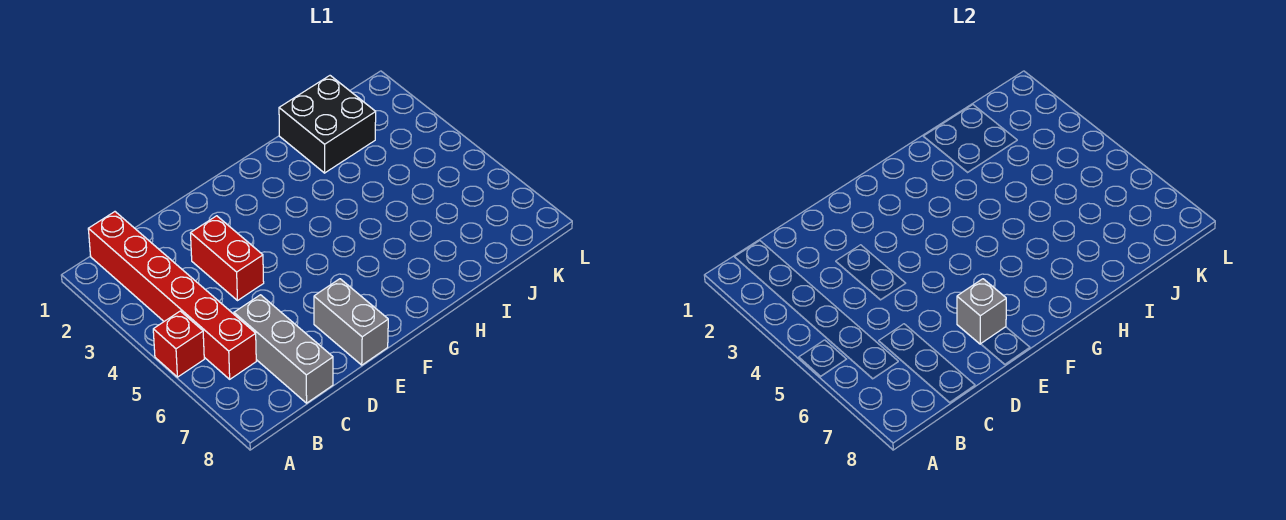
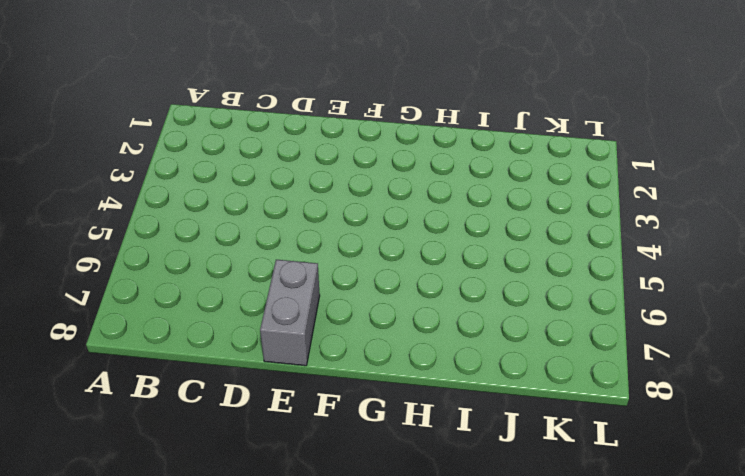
none -> red brick A5 level 1
none -> red brick B1:B6 level 1

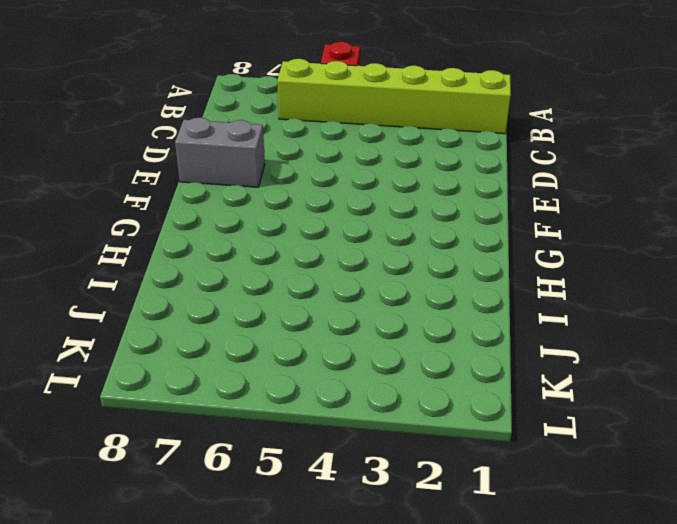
lime brick B1:B6 level 1 -> red brick B1:B6 level 1
none -> grey brick C6:C8 level 1
none -> red brick D3:D4 level 1

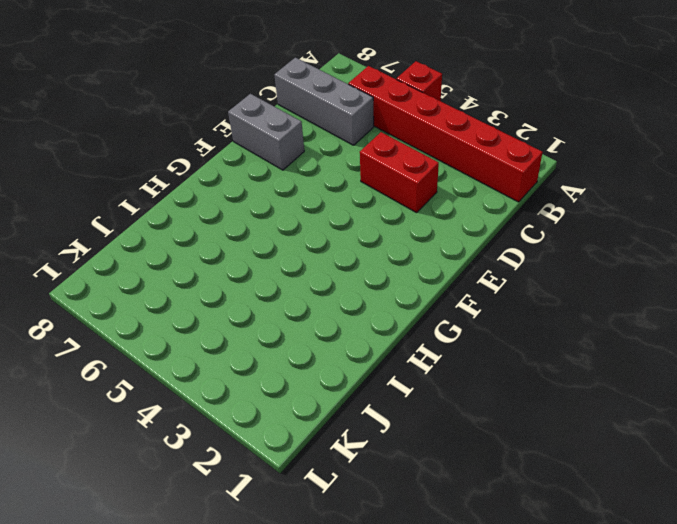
none -> black brick I1:J2 level 1
none -> grey brick E7 level 2

